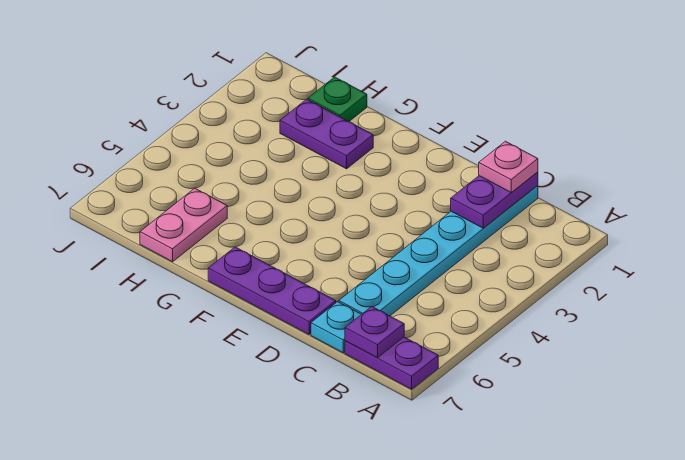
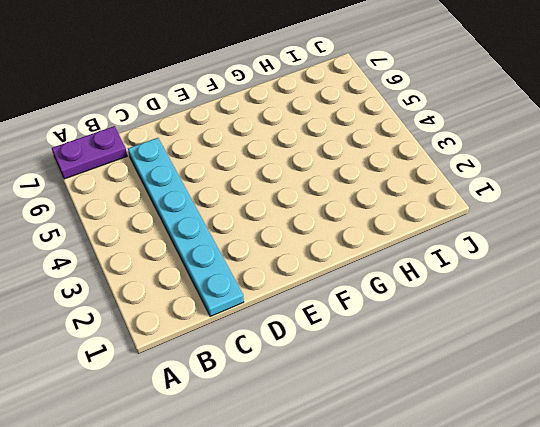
none -> cyan plate C7 level 1
none -> purple plate D7:F7 level 1

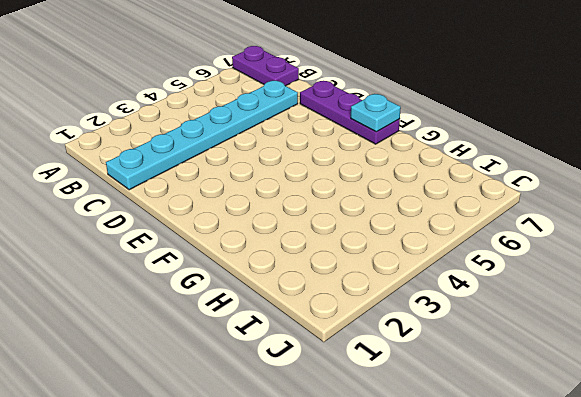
cyan plate F7 level 2 -> cyan plate C7 level 1
none -> purple plate G2:H2 level 1
none -> green plate H1 level 1

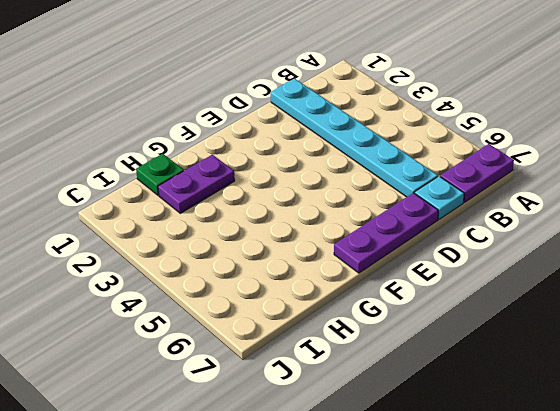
none -> pink plate H6:H7 level 1
none -> purple plate B7 level 2

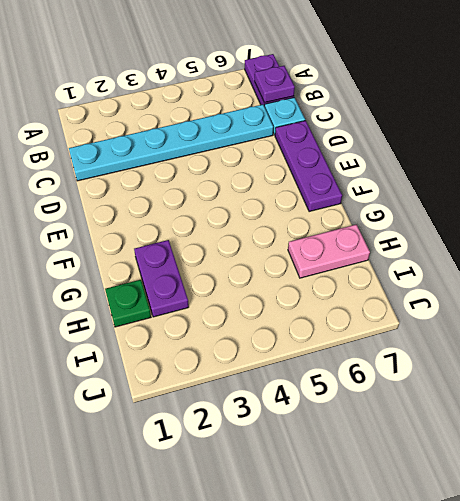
none -> purple plate C1:C2 level 2
none -> pink plate C1 level 3

